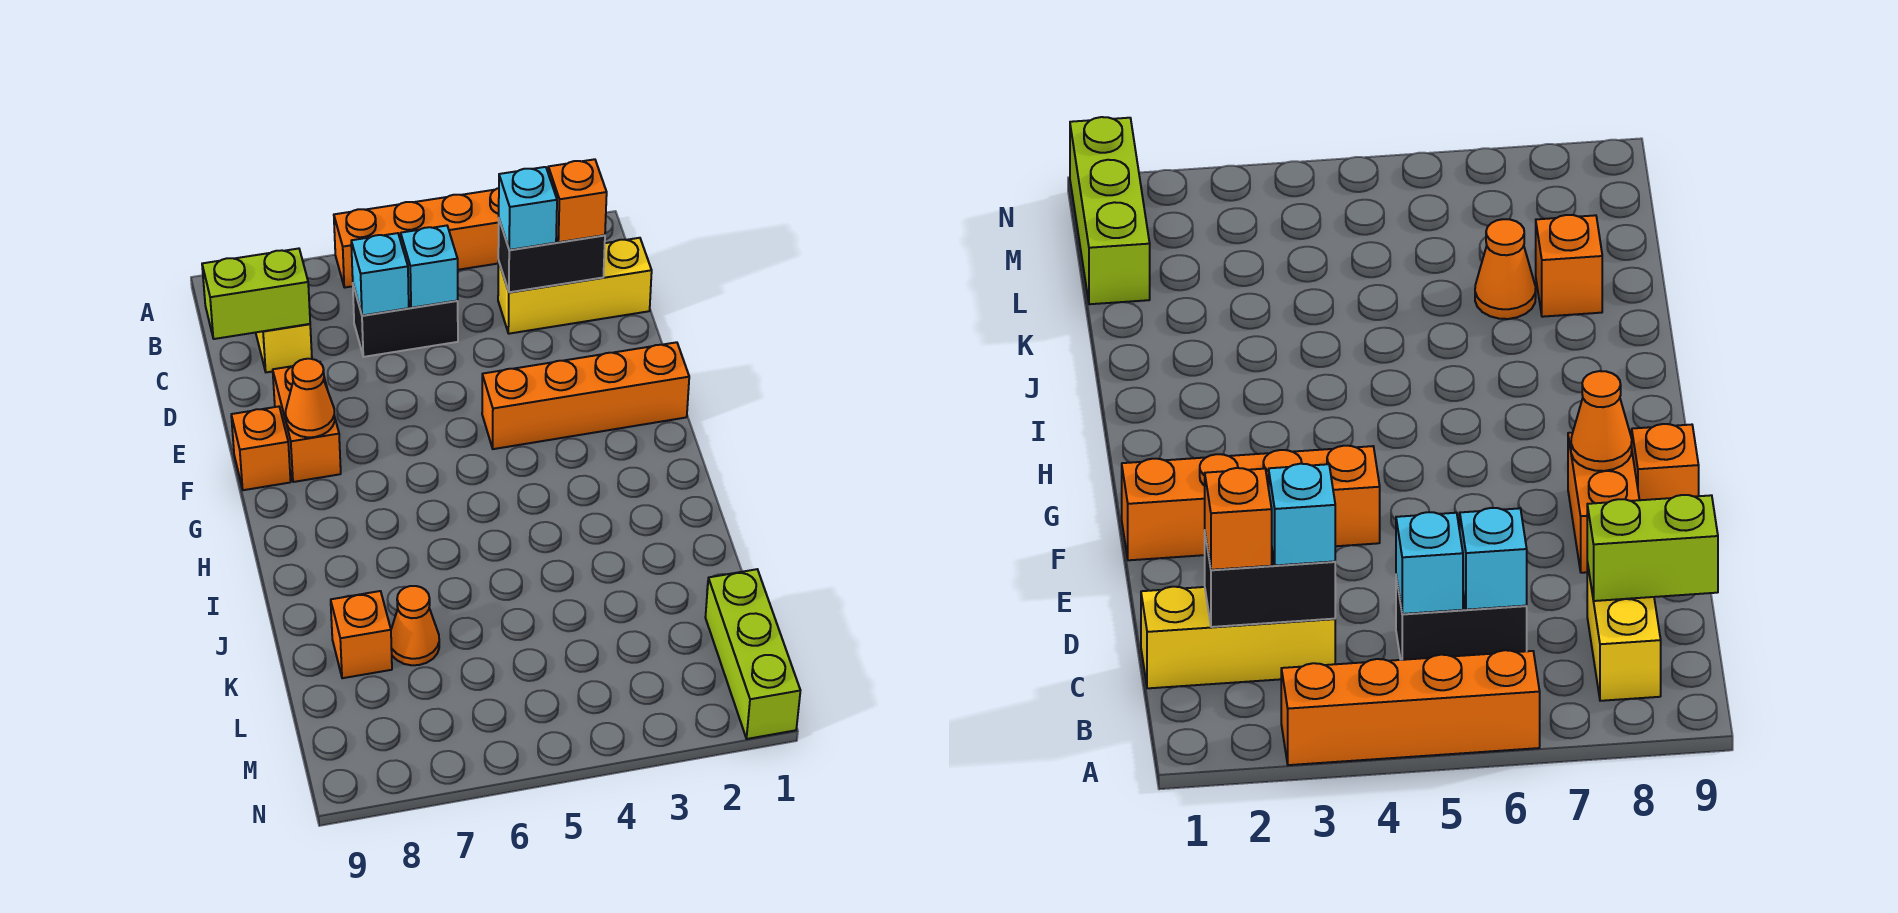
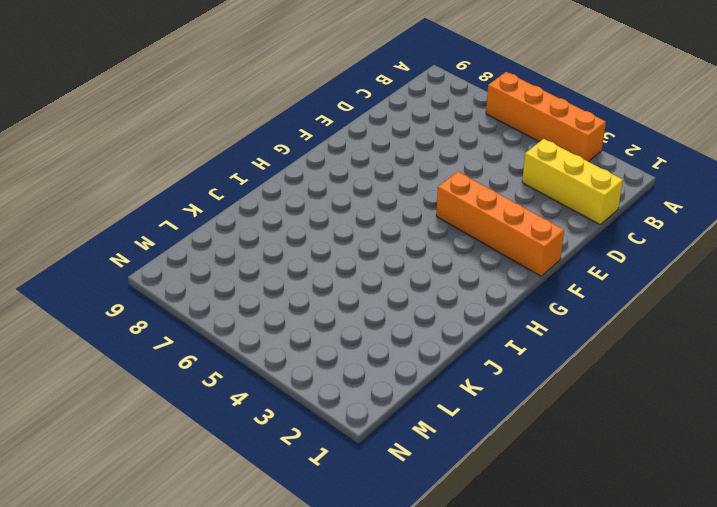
none -> yellow brick B8:C8 level 1
none -> black brick C5:C6 level 1
none -> orange brick E8:F8 level 1

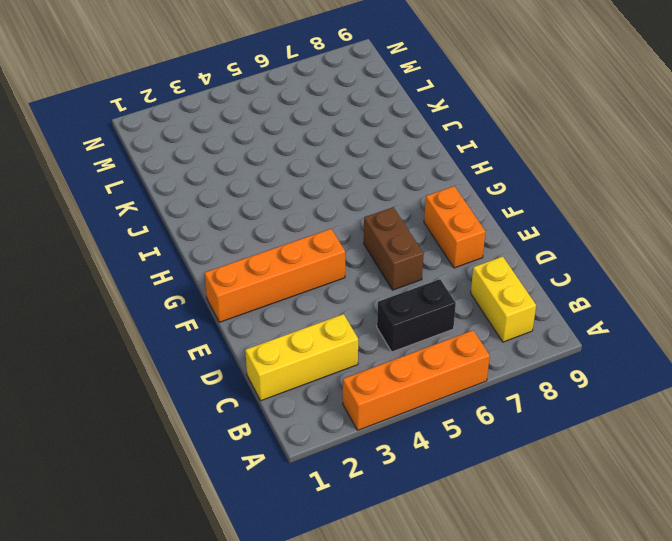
brown brick E6:F6 level 1 -> none
none -> orange brick F9 level 1
none -> orange cone K7 level 1
none -> orange brick K8 level 1

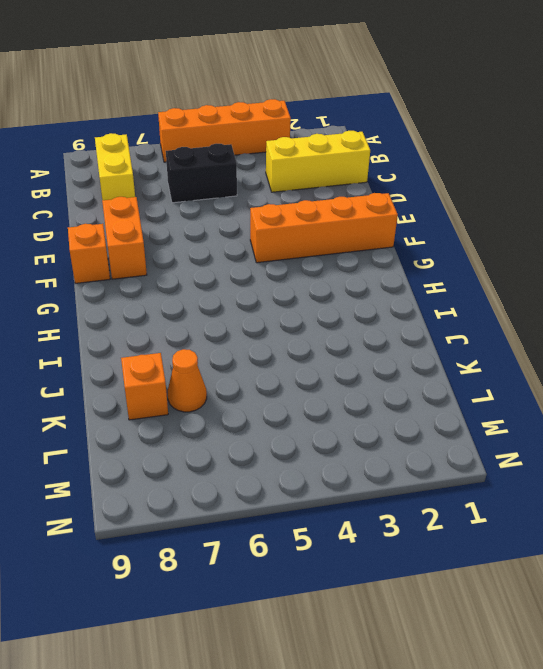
none -> lime brick L1:N1 level 1
none -> black brick C2:C3 level 2
none -> cyan brick C5 level 2

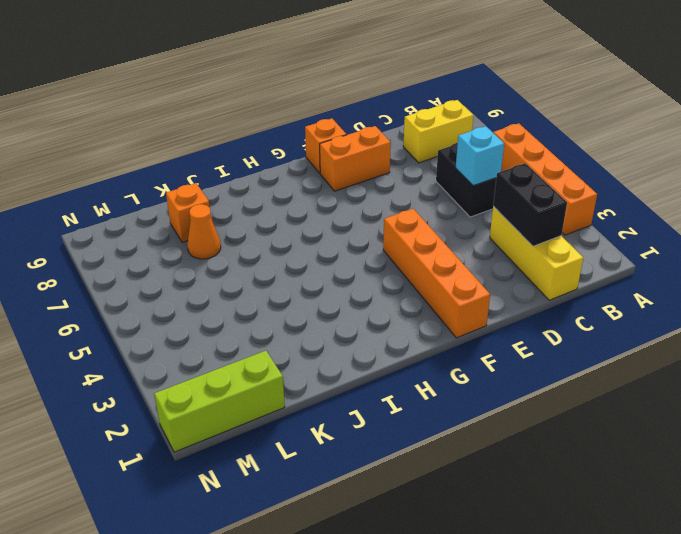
none -> cyan brick C6 level 2
none -> lime brick C8:C9 level 2
none -> orange cone F8 level 2

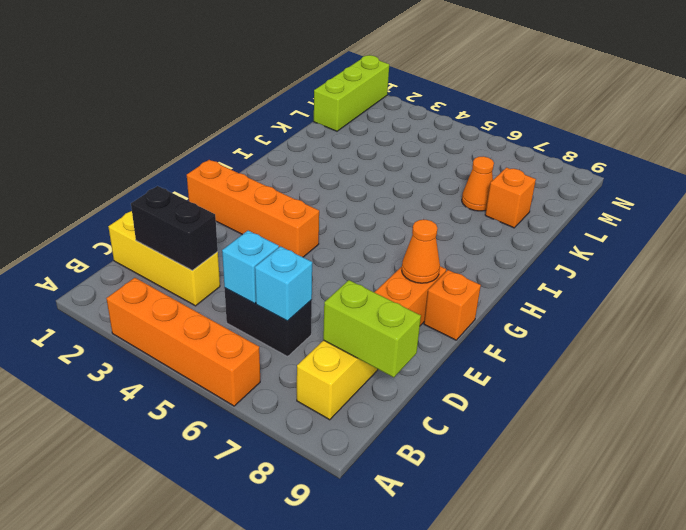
none -> orange brick C2 level 3
none -> cyan brick C3 level 3

